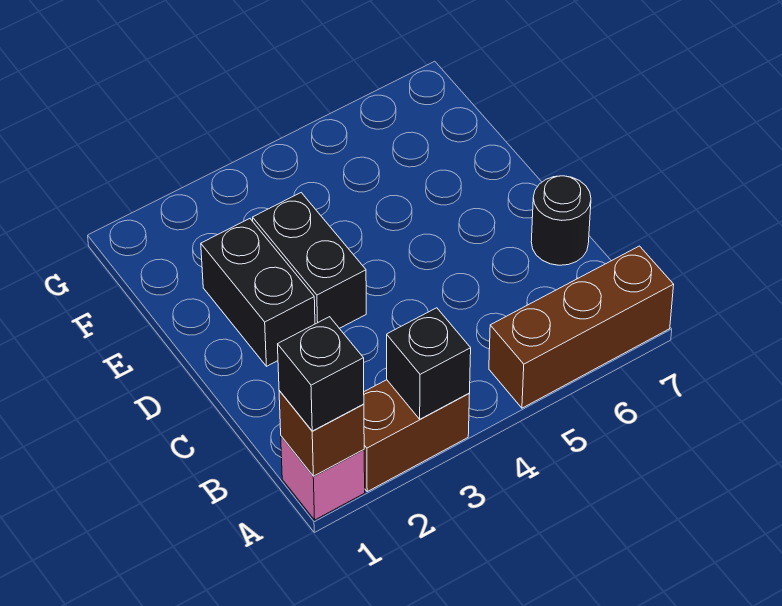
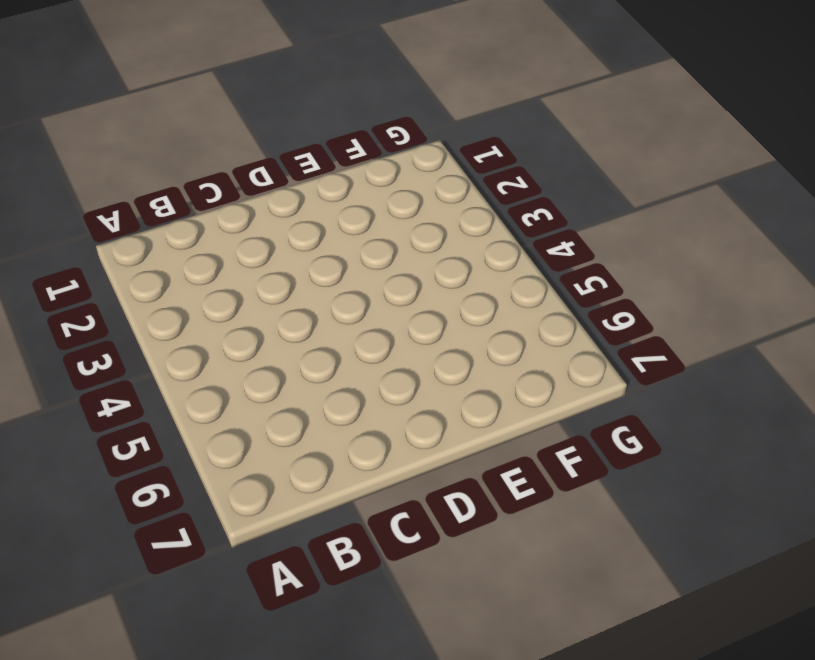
none -> pink brick A1 level 1
none -> brown brick A2:A3 level 1

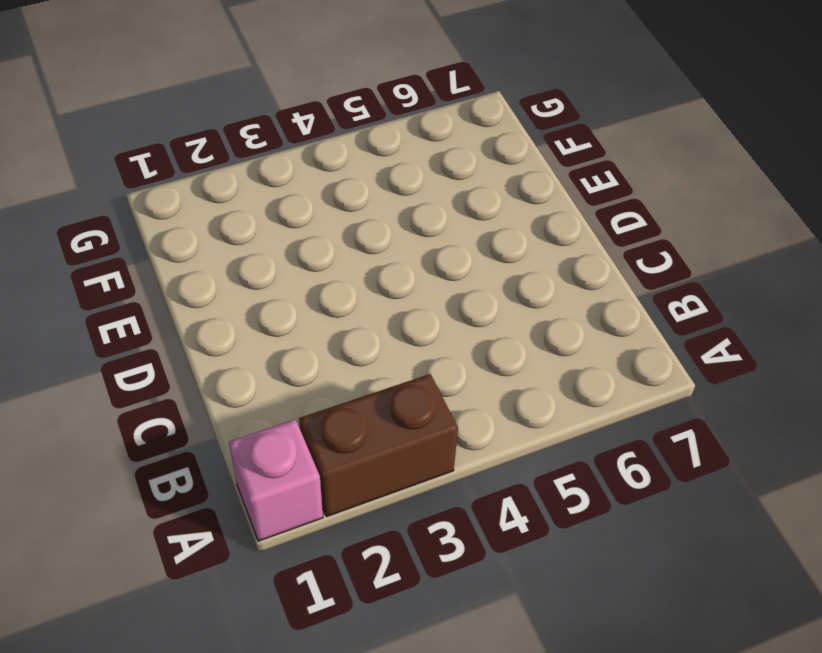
none -> brown brick A5:A7 level 1
none -> black round brick C7 level 1

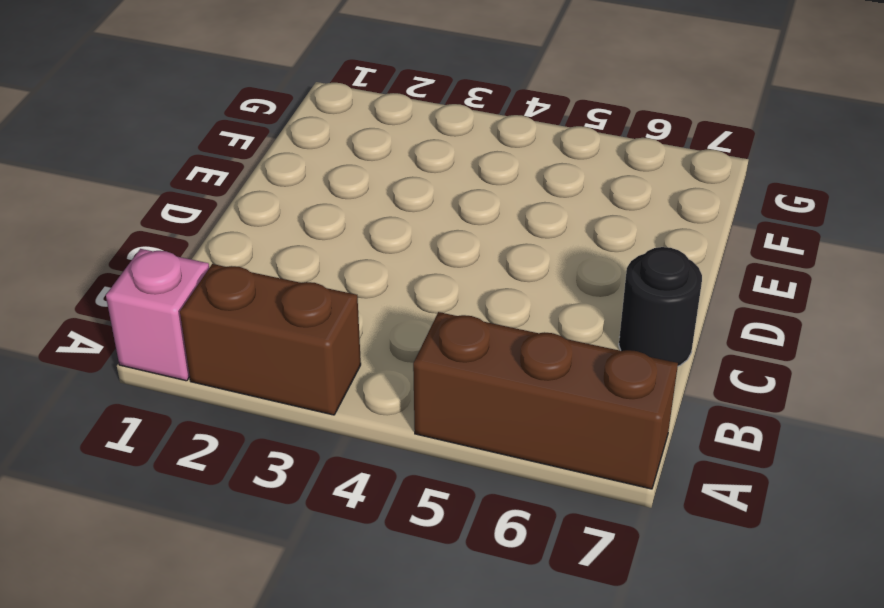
none -> black brick D2:E2 level 1
none -> black brick D3:E3 level 1

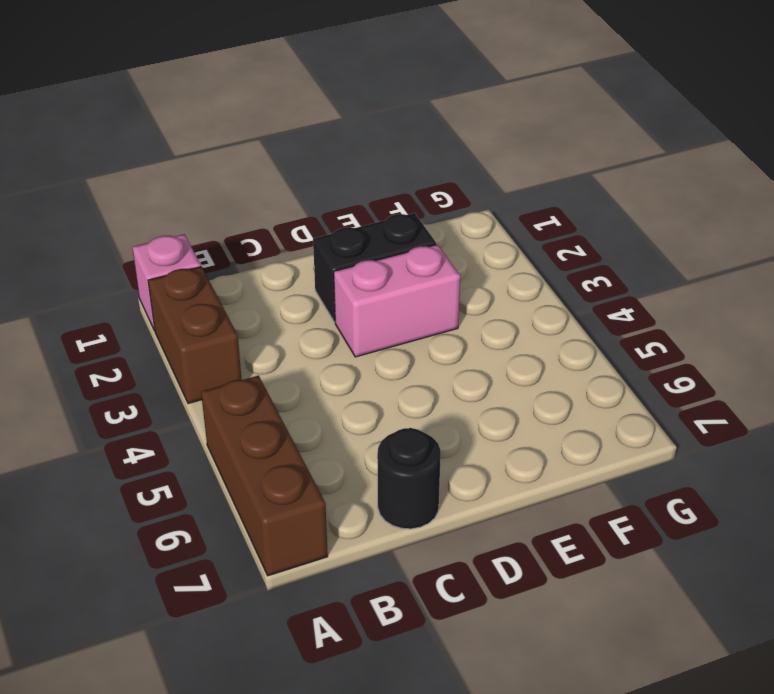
pink brick D3:E3 level 1 -> black brick D3:E3 level 1
none -> brown brick A1 level 2
none -> black brick A3 level 2

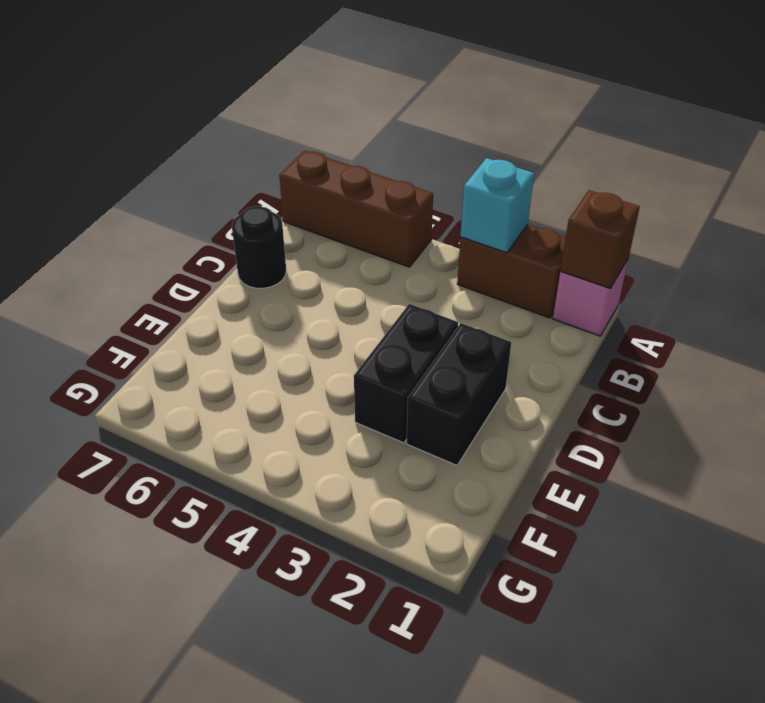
cyan brick A3 level 2 -> black brick A3 level 2
none -> black brick A1 level 3

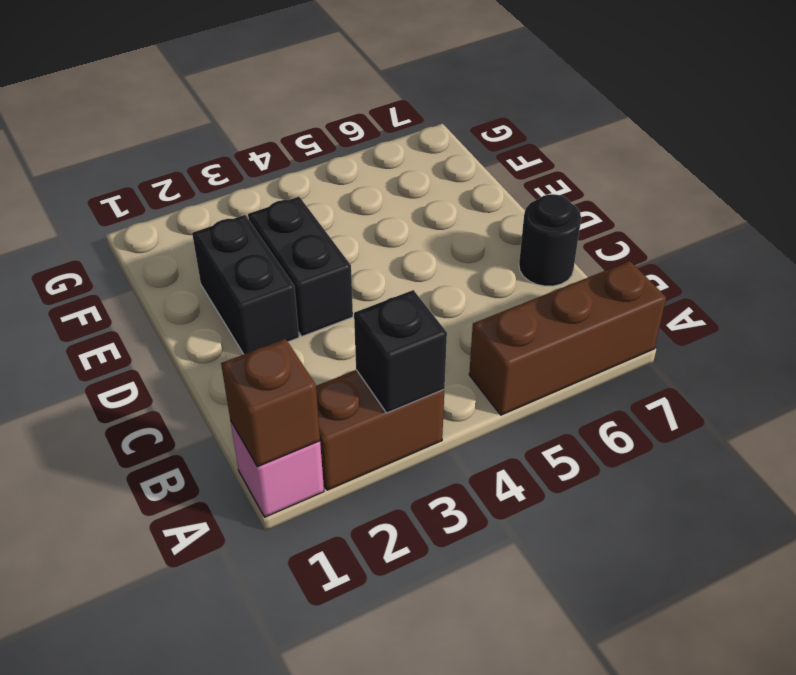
none -> black brick A1 level 3

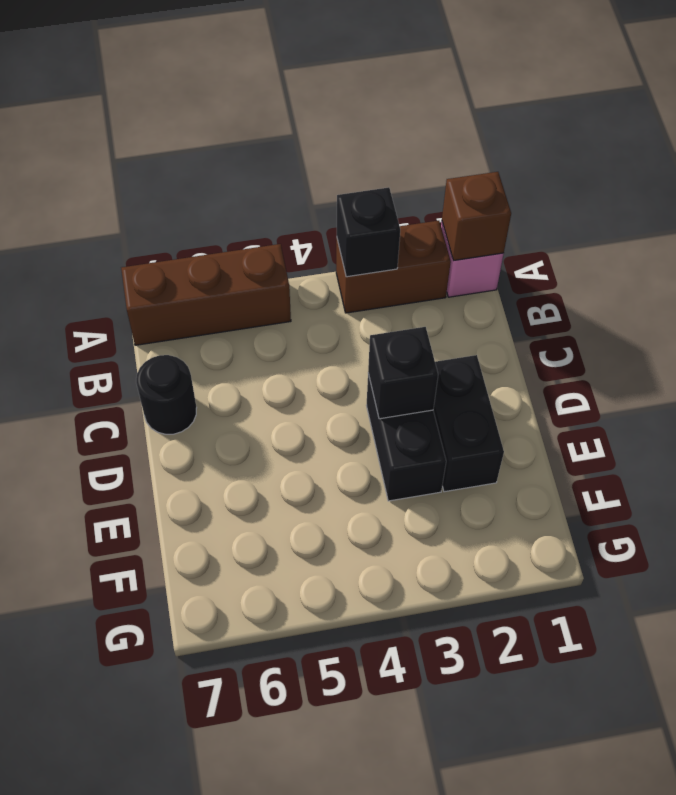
black brick D3 level 2 -> black brick A1 level 3

